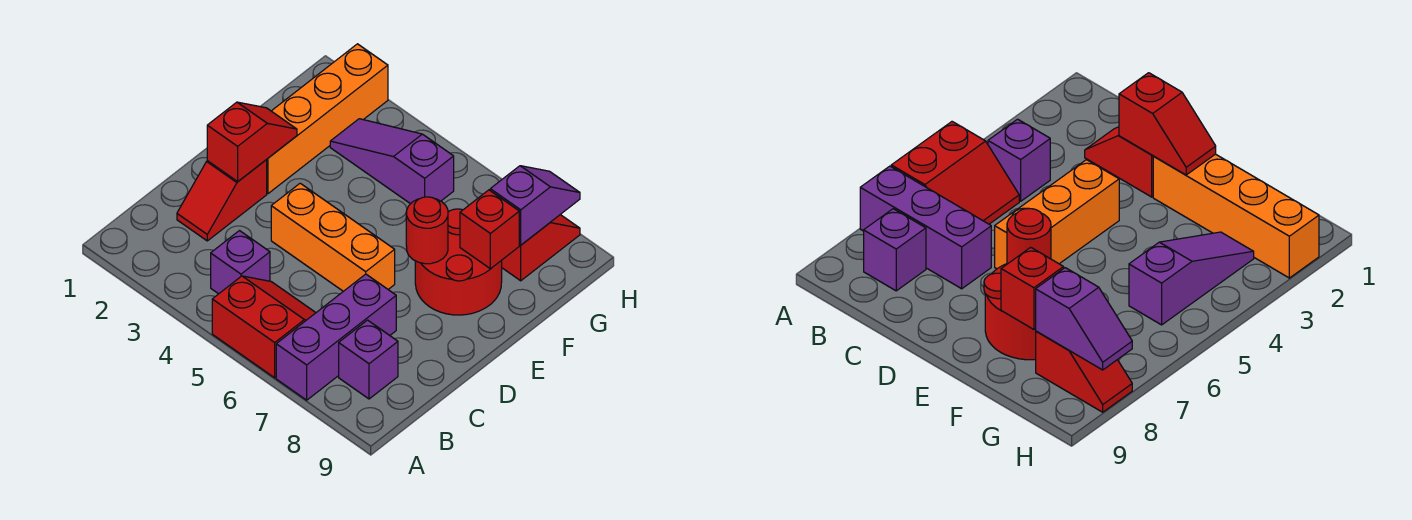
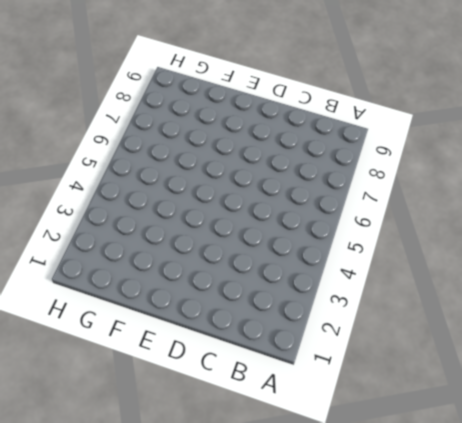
none -> red slope A5:B6 level 1 top A
none -> purple brick A7:C7 level 1
none -> purple brick B4 level 1

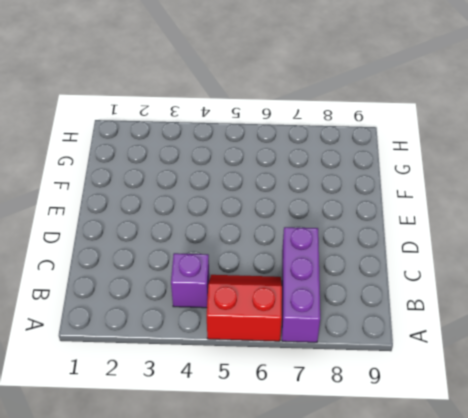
none -> purple brick B8 level 1
none -> red slope C2:D2 level 1 top D
none -> orange brick D4:D6 level 1

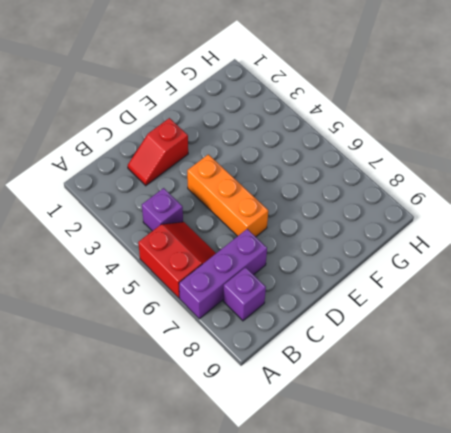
none -> orange brick E2:H2 level 1
none -> red round brick E7:F8 level 1
none -> purple slope G3:G5 level 1 top 5

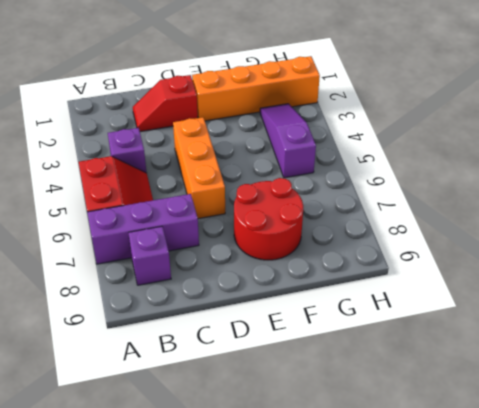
none -> red slope G8:H8 level 1 top G
none -> red slope D2:E2 level 2 top D
none -> red round brick E7 level 2

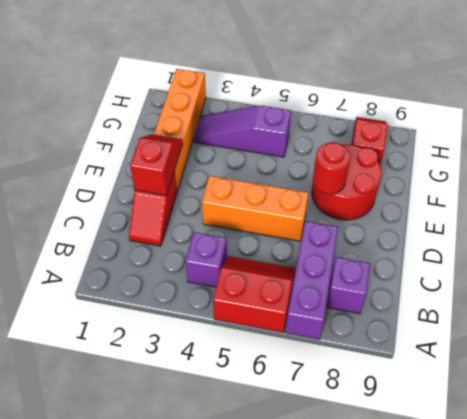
none -> red brick F8 level 2
none -> purple slope G8:H8 level 2 top G

